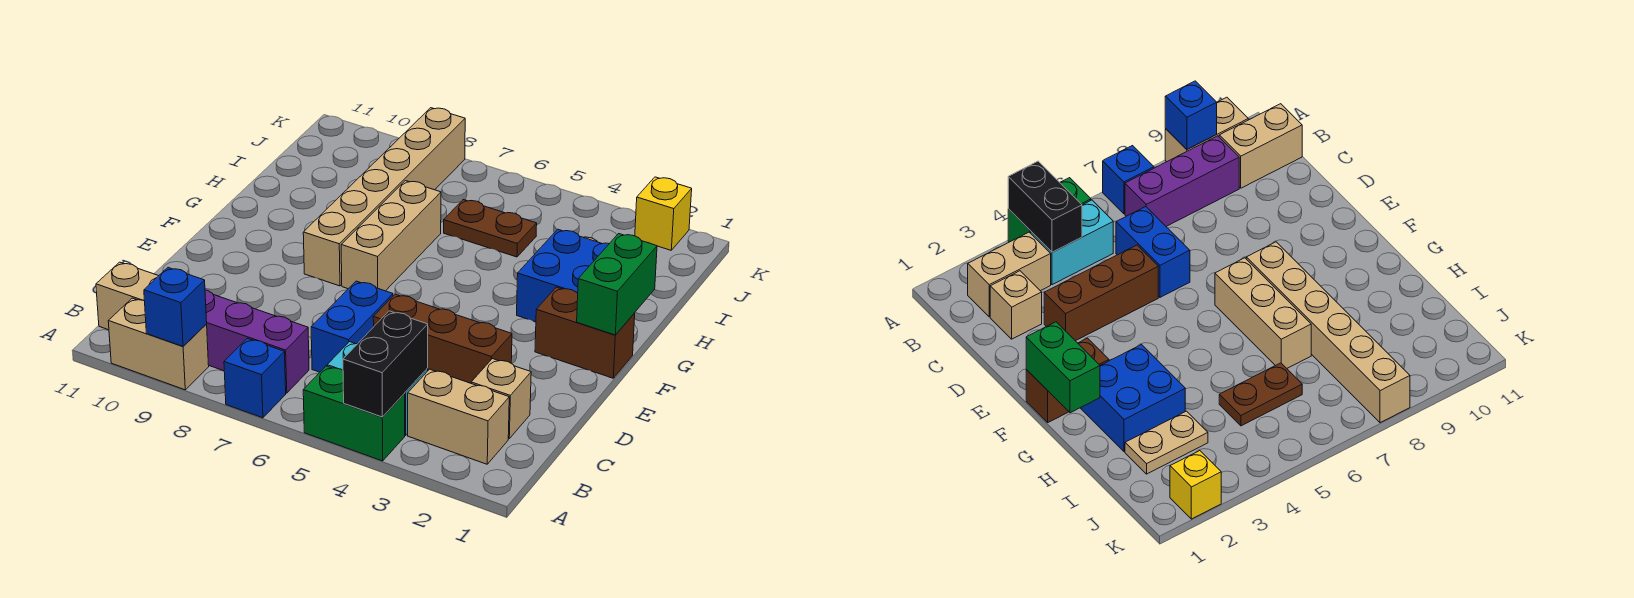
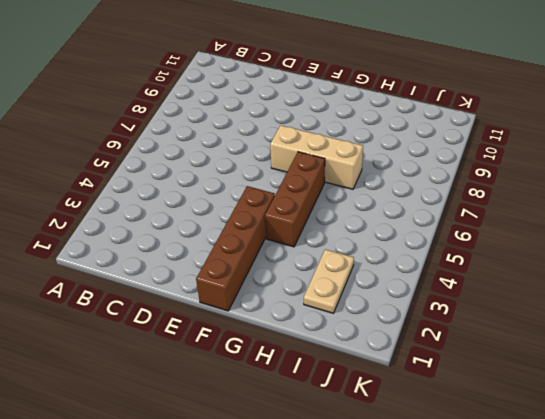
brown brick F1:F4 level 1 -> brown brick F1:F2 level 1
brown brick G4:G6 level 1 -> brown brick D3:D5 level 1
none -> green brick A4:A5 level 1
none -> blue brick A7 level 1
none -> tan brick A9:A10 level 1

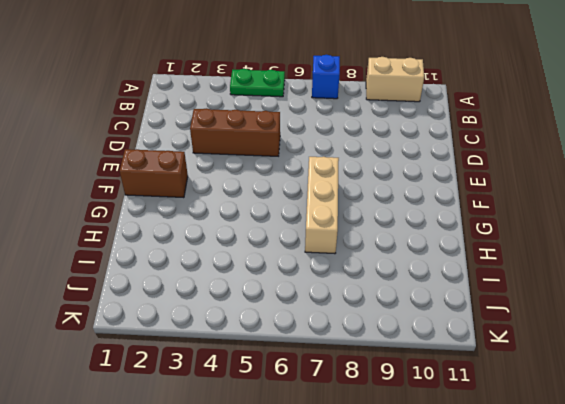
green plate A4:A5 level 1 -> green brick A4:A5 level 1
none -> tan brick B2:B3 level 1
none -> cyan brick B4:B5 level 1
none -> purple brick B7:B9 level 1

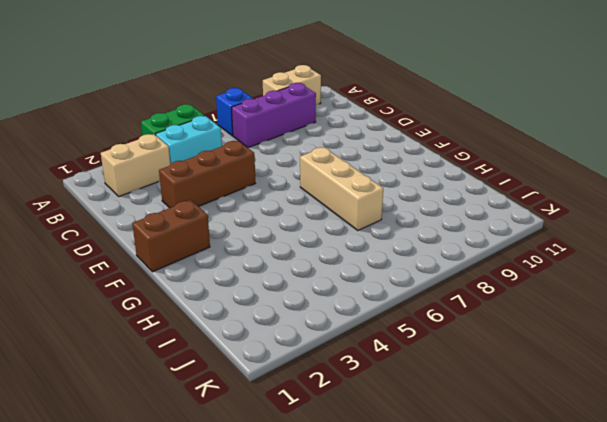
none -> tan brick B10:B11 level 1
none -> tan brick C2 level 1
none -> blue brick C6:D6 level 1

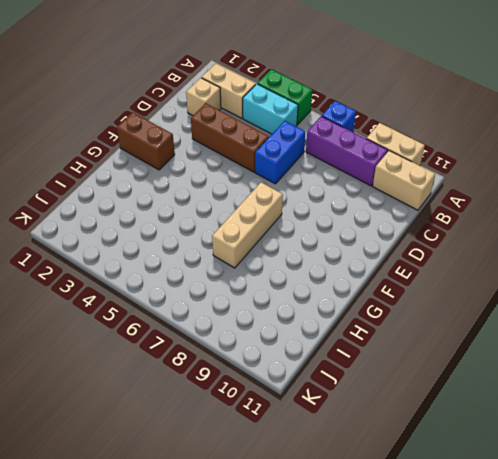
none -> tan brick F8:K8 level 1
none -> blue brick G2:H3 level 1
none -> tan plate I2:I3 level 1

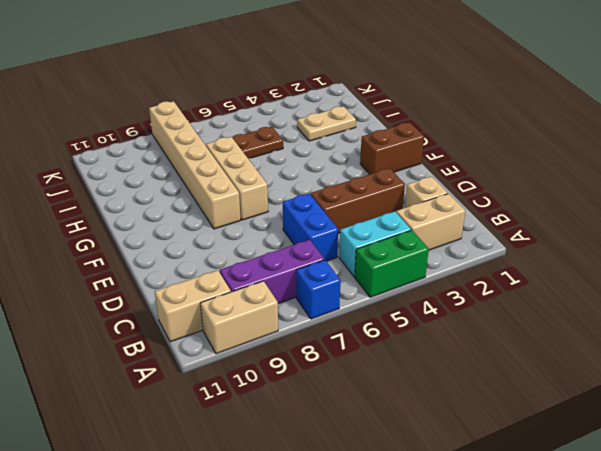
none -> blue brick G2:H3 level 1
none -> yellow brick K2 level 1
none -> black brick A4:B4 level 2

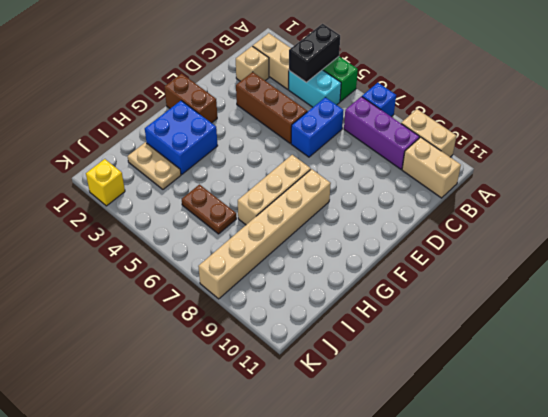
none -> blue brick A9 level 2
none -> green brick F1:G1 level 2

